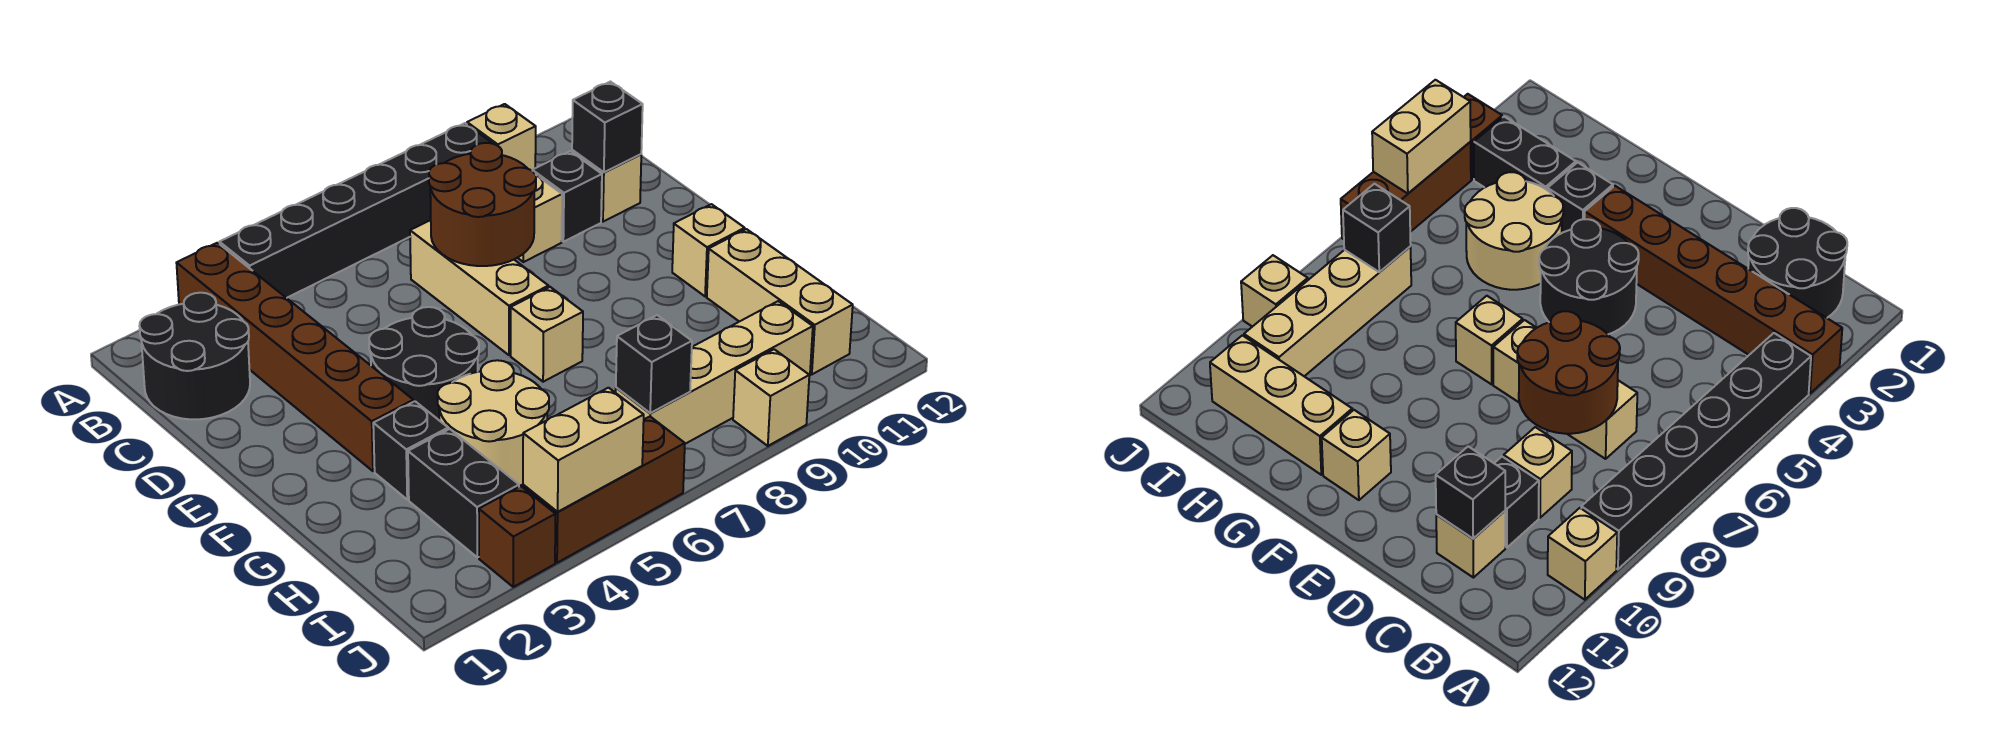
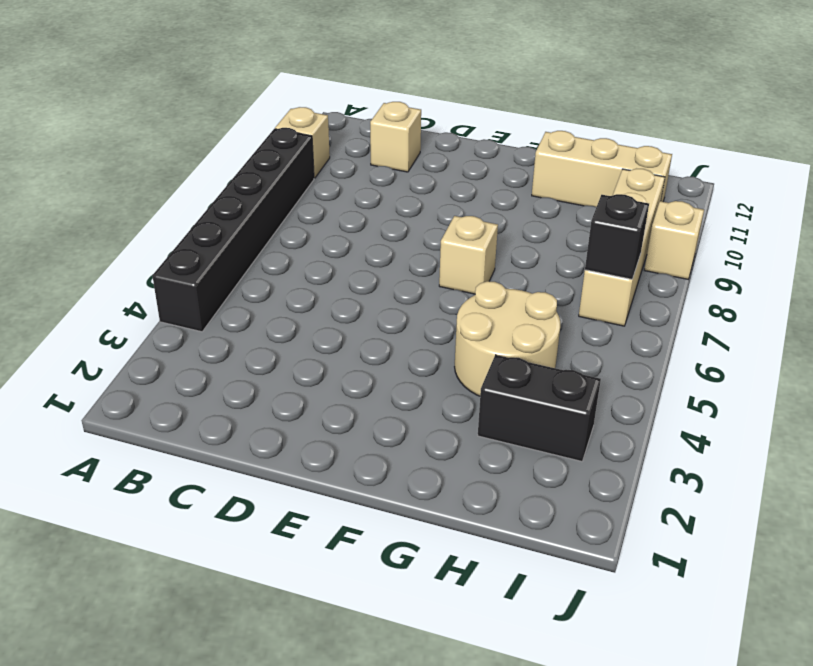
none -> brown brick A3:F3 level 1
none -> black round brick B1:C2 level 1
none -> tan brick C7:E7 level 1

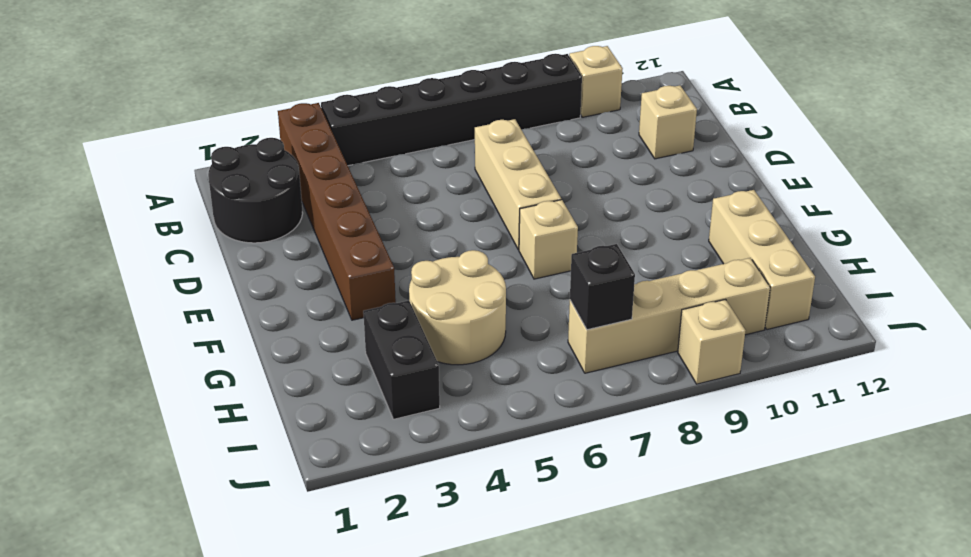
none -> tan brick C9 level 1
none -> black brick C10 level 1
none -> black round brick E4:F5 level 1

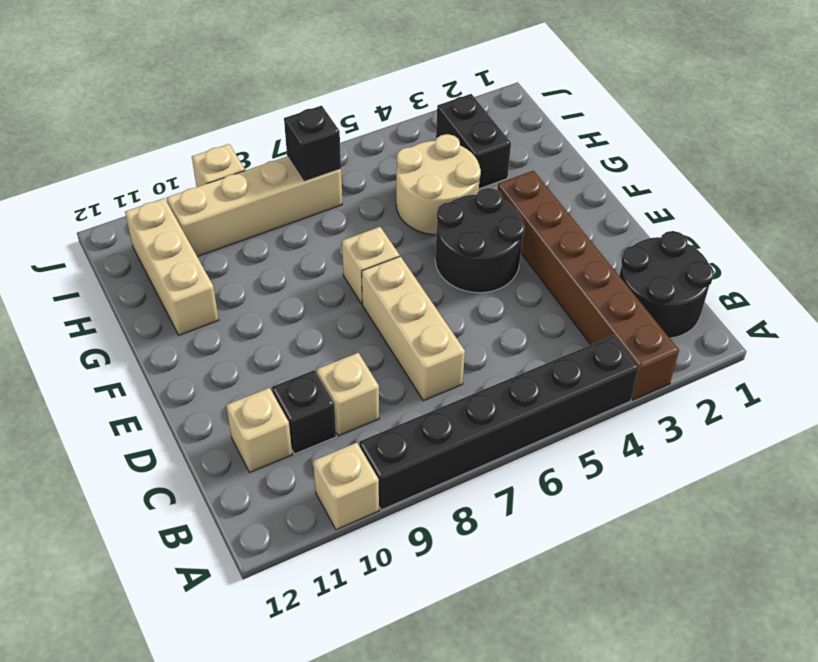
none -> tan brick F11 level 1
none -> black brick G3 level 1
none -> brown brick J3 level 1

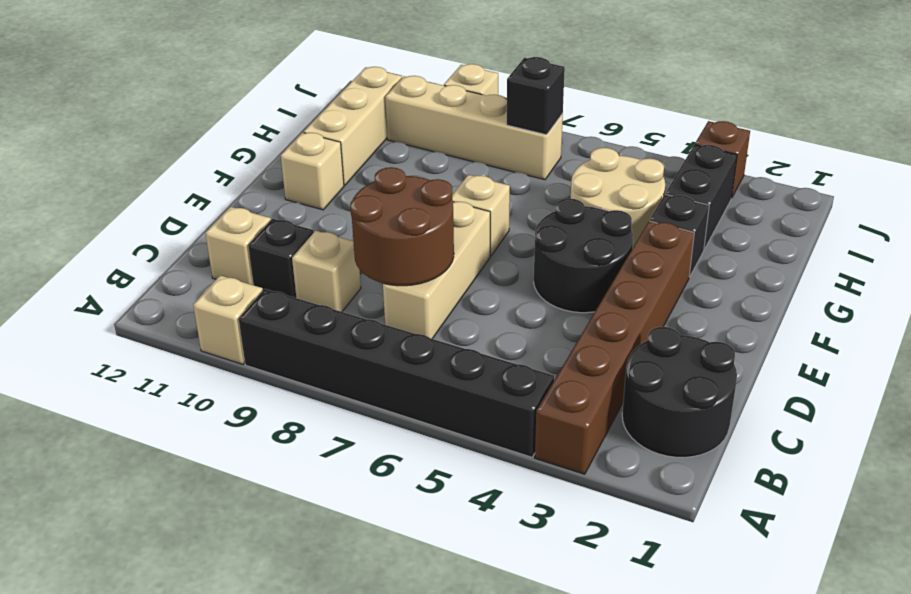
none -> brown brick J4:J6 level 1
none -> black brick C11 level 2
none -> tan brick J4:J5 level 2

